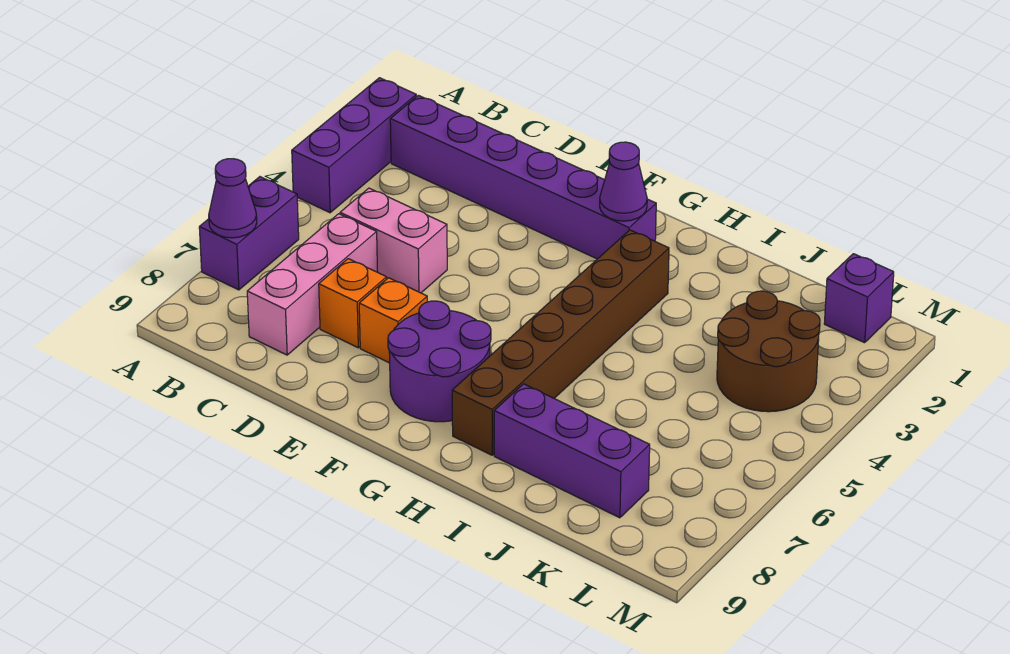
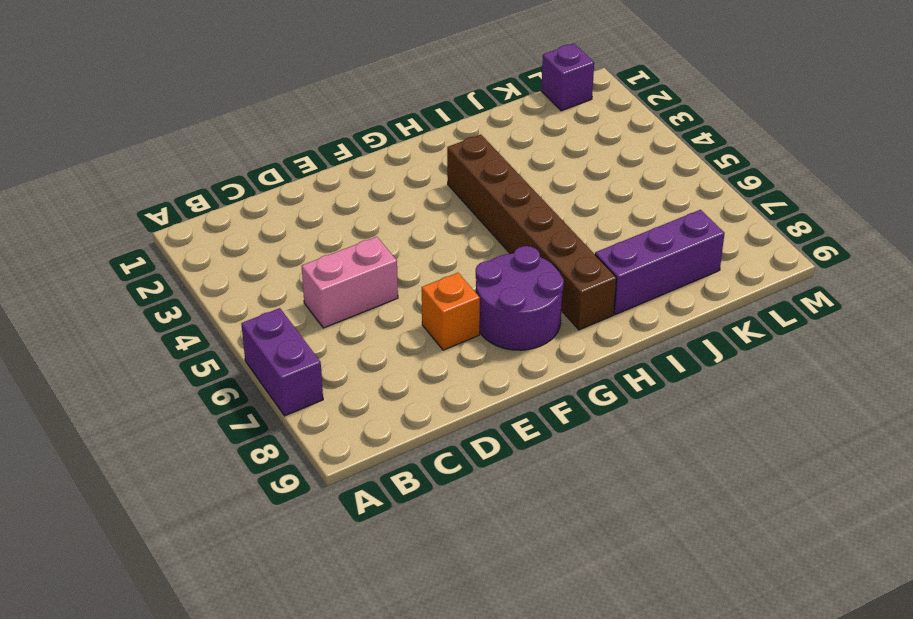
none -> purple brick A2:A4 level 1
none -> purple brick B2:G2 level 1
none -> pink brick C6:C8 level 1

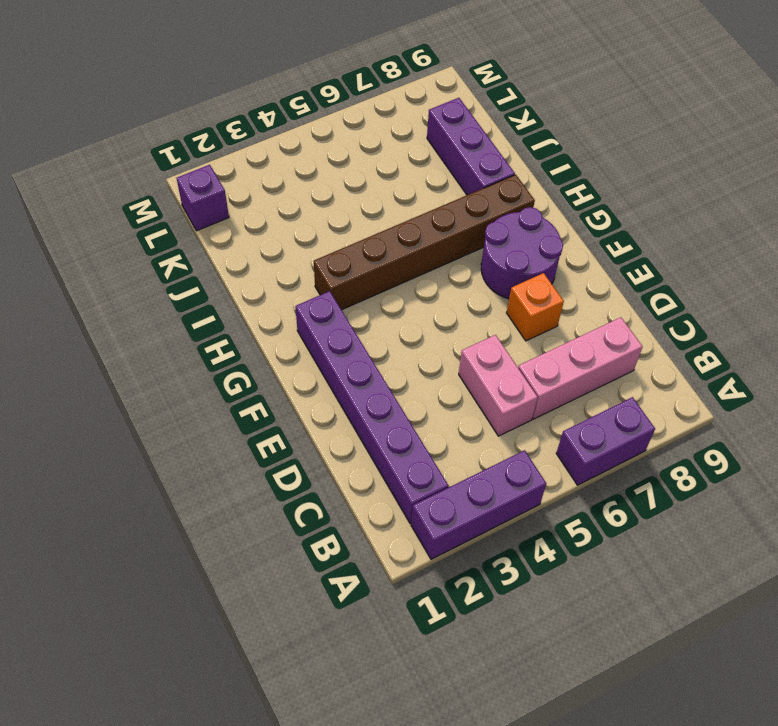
none -> orange brick D7 level 1
none -> brown round brick K3:L4 level 1
none -> purple cone A7 level 2

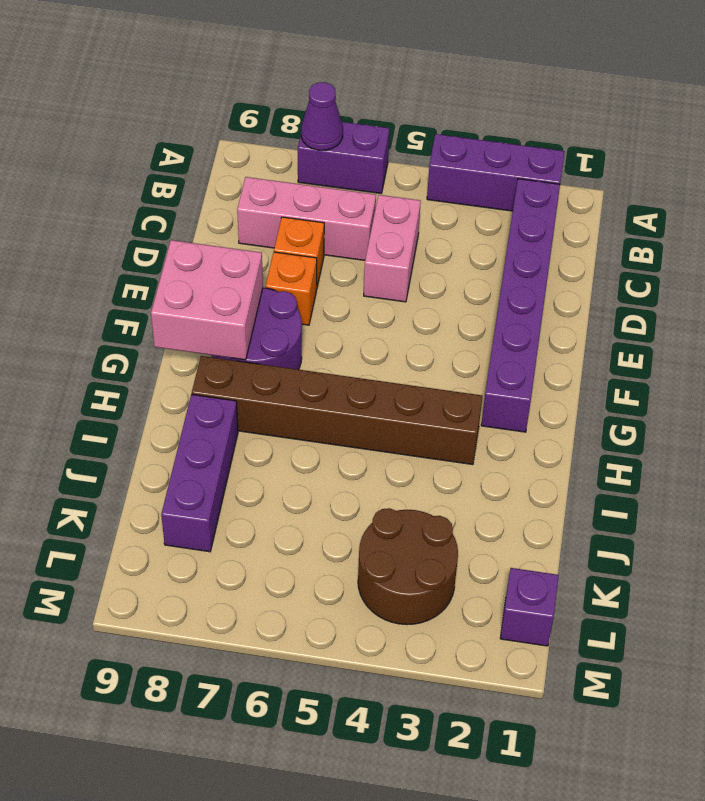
pink brick F8:G9 level 2 -> none
none -> purple cone G2 level 2

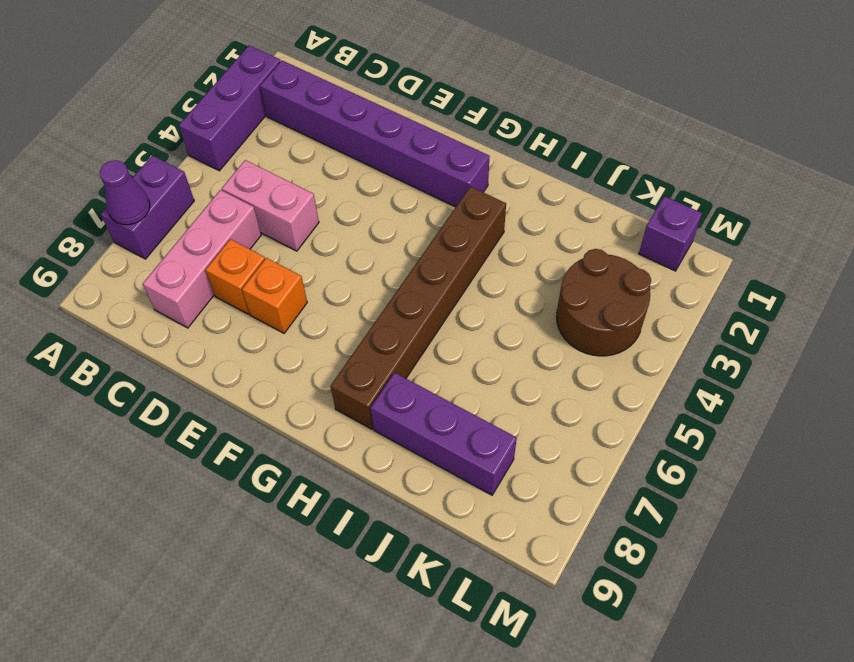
none -> purple round brick F7:G8 level 1
none -> purple cone G2 level 2

